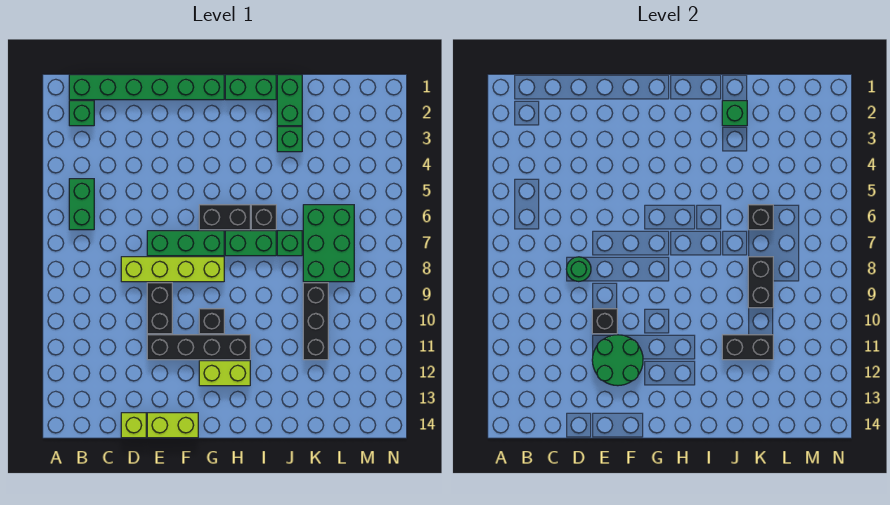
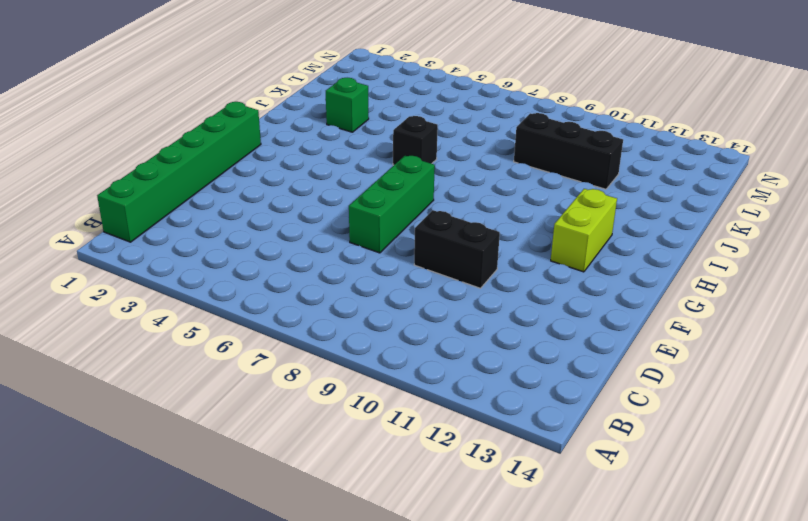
none -> green brick B2 level 1
none -> green brick B5:B6 level 1
none -> lime brick D8:G8 level 1

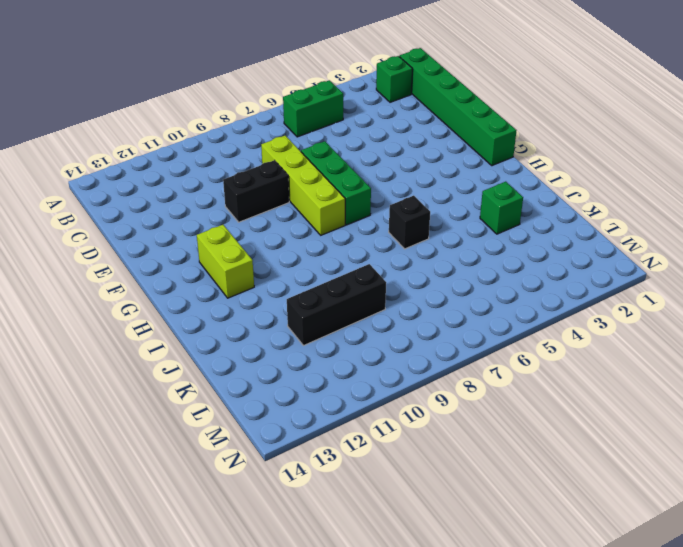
none -> lime brick D14 level 1
none -> black brick E11:H11 level 1
none -> lime brick E14:F14 level 1

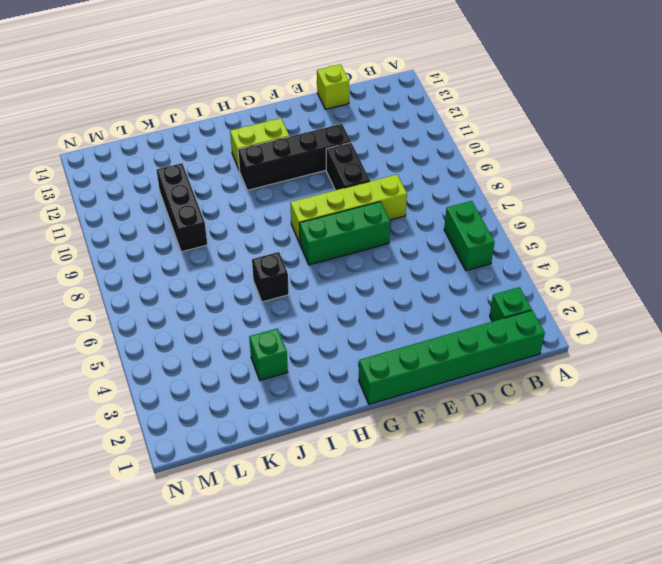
none -> lime brick E14:F14 level 1
none -> black brick G6:H6 level 1
none -> black brick G10 level 1

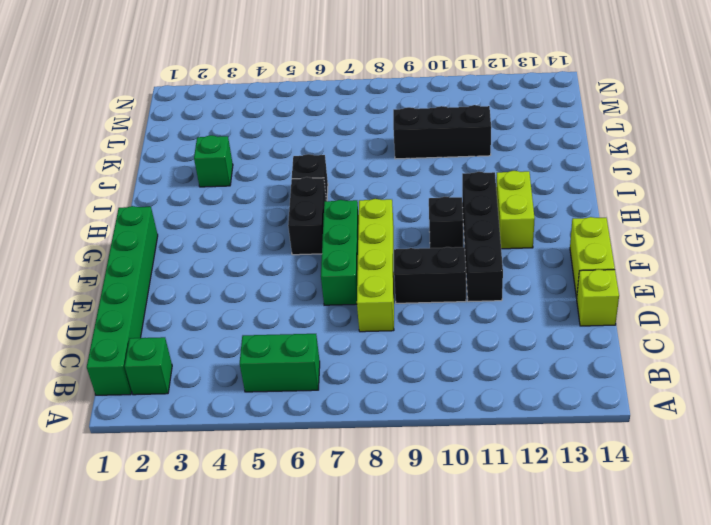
none -> green brick H1:I1 level 1
none -> green brick H7:I7 level 1
none -> green brick J1:J2 level 1

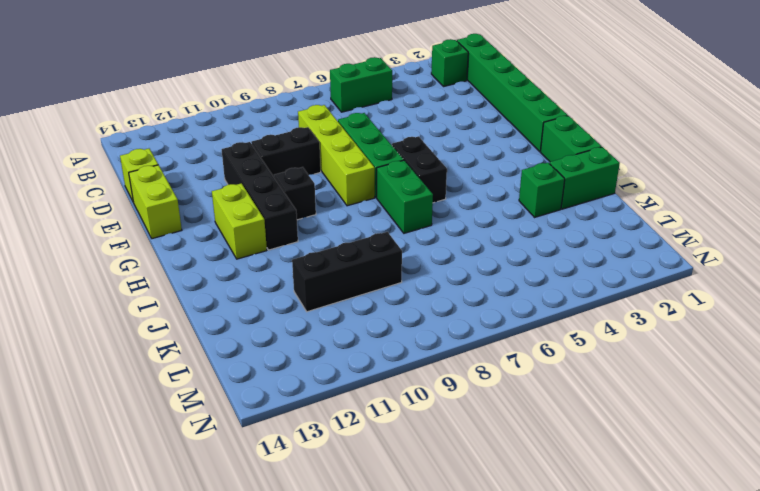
none -> black brick I6 level 1
none -> green brick J7 level 1
none -> green brick K6:L8 level 1

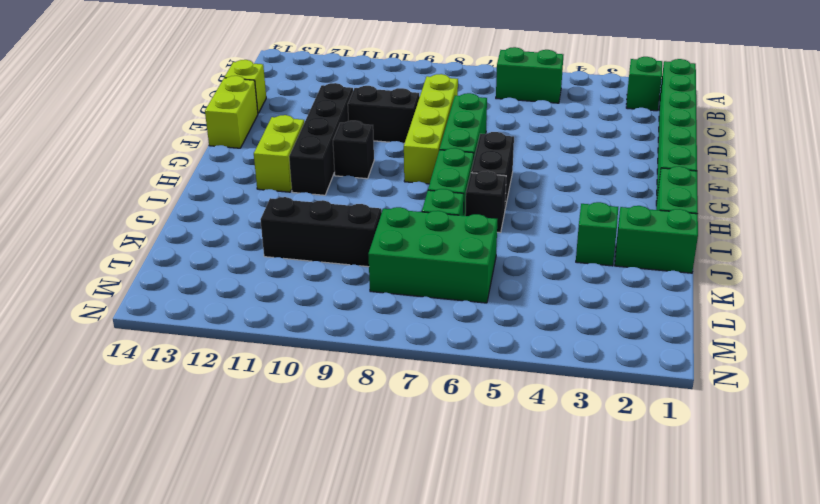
none -> green round brick D8 level 2
none -> black brick E10 level 2
none -> green round brick E11:F12 level 2

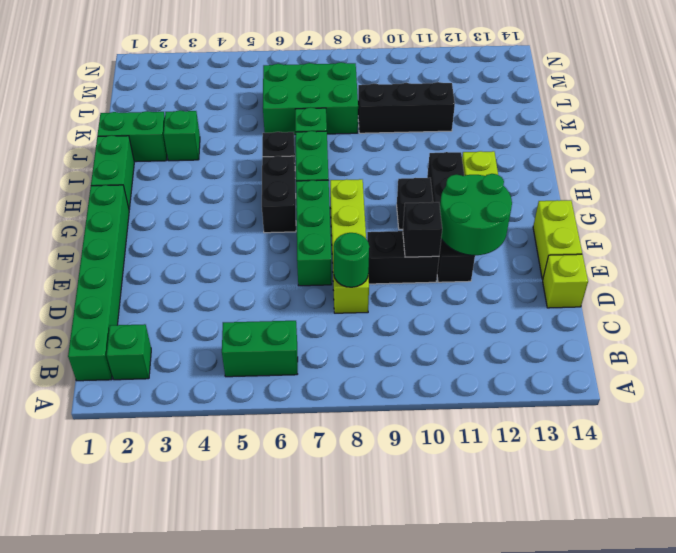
none -> green brick J2 level 2
none -> black brick J11:K11 level 2
none -> black brick K6 level 2

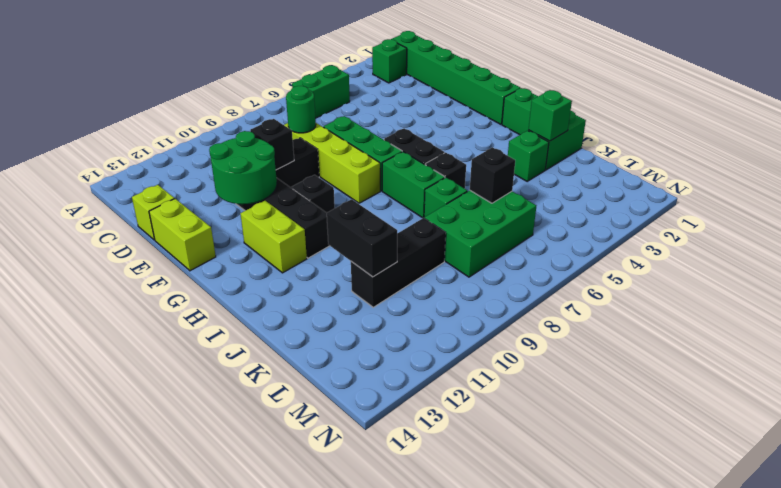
none -> black brick K8:K9 level 2

